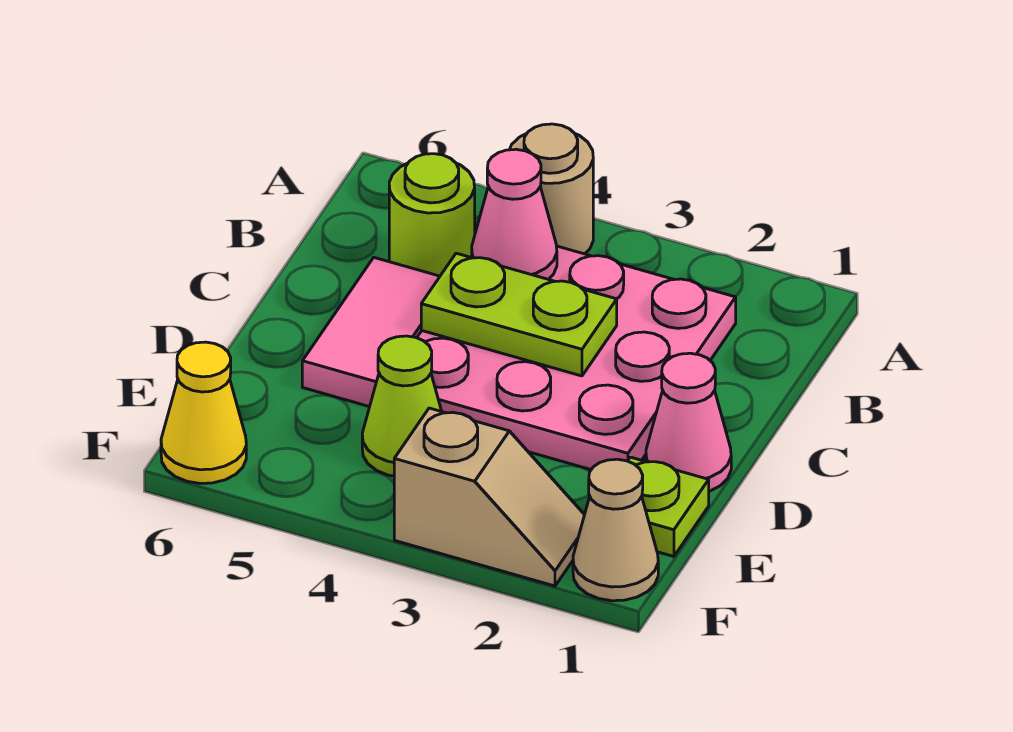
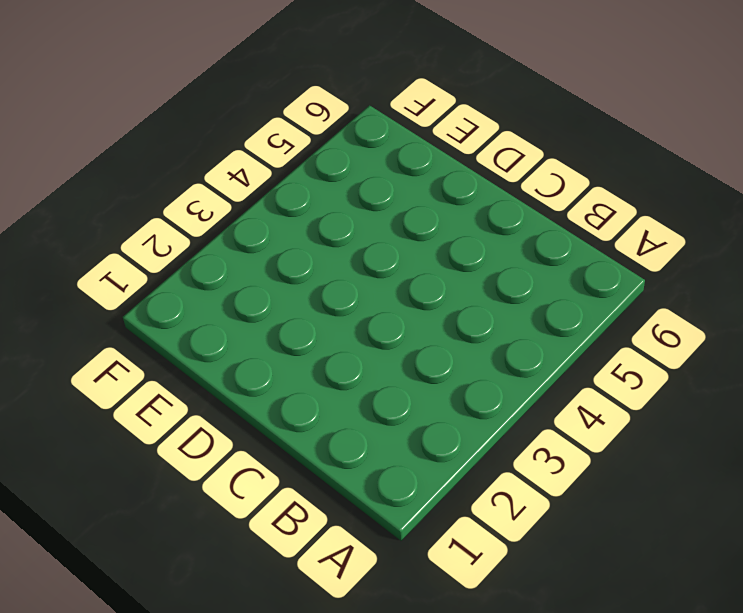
none -> tan round brick A4 level 1
none -> pink plate B2:D4 level 1
none -> lime round brick B5 level 1

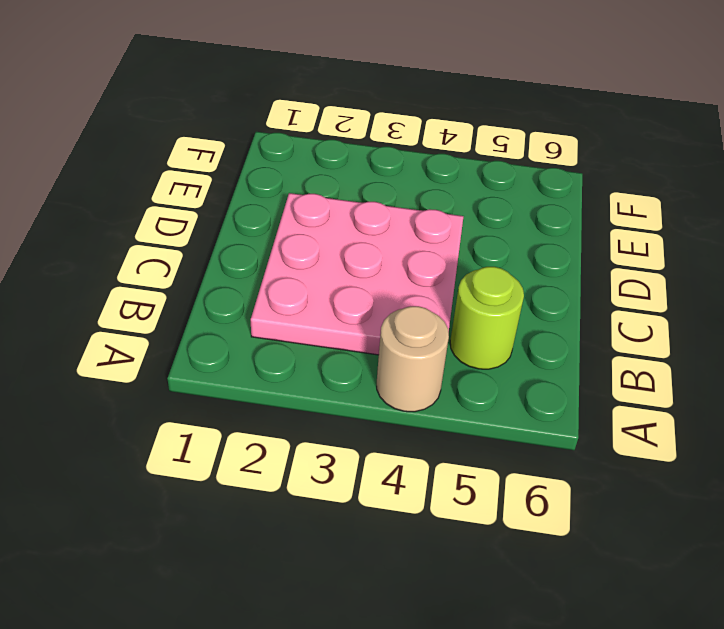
none -> pink tile C5:D5 level 1
none -> pink cone D1 level 1
none -> lime plate E1 level 1

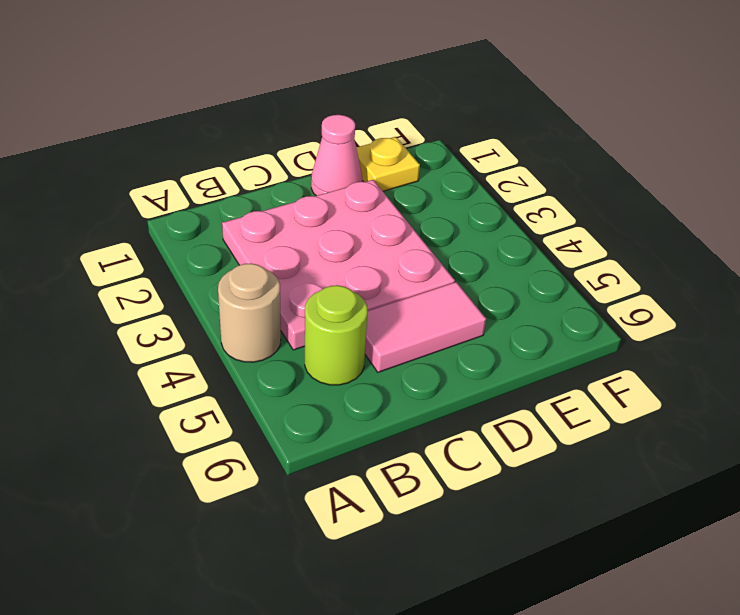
yellow plate E1 level 1 -> lime plate E1 level 1
none -> lime cone E4 level 1
none -> tan cone F1 level 1
none -> tan slope F2:F3 level 1 top 3

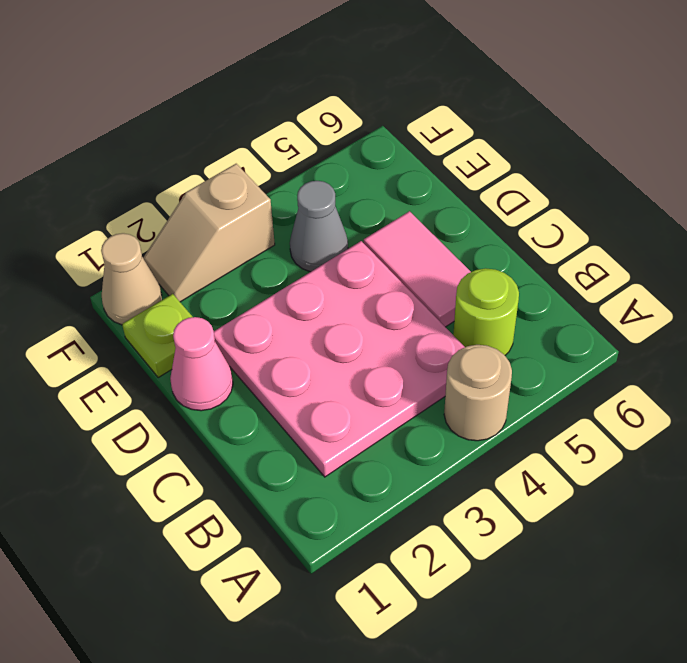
grey cone E4 level 1 -> lime cone E4 level 1
none -> yellow cone F6 level 1
none -> pink cone B4 level 2
none -> lime plate C3:C4 level 2

